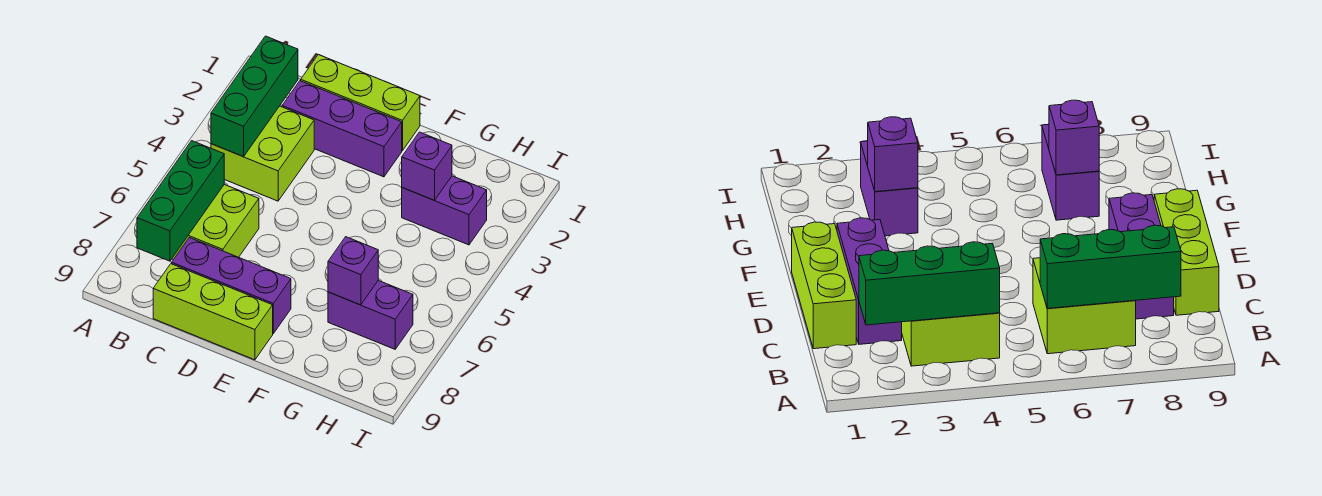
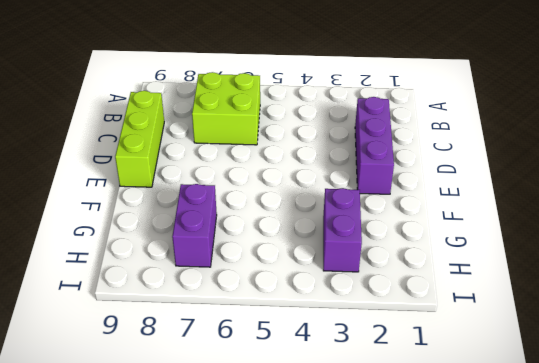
none -> lime brick B3:C4 level 1
none -> lime brick C1:E1 level 1
none -> purple brick C8:E8 level 1

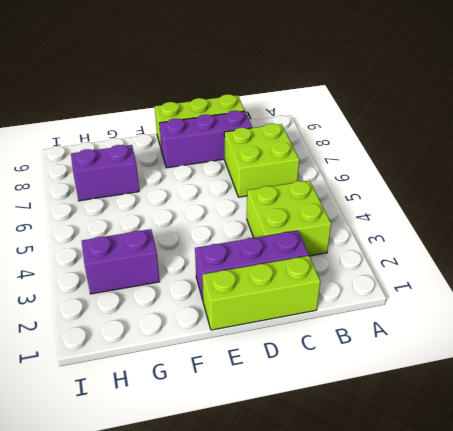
none -> green brick B2:B4 level 2
none -> green brick B6:B8 level 2
none -> purple brick G3 level 2

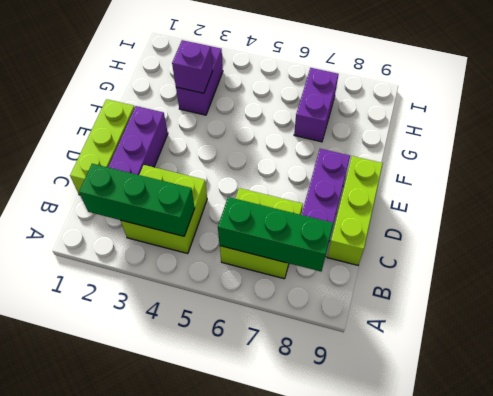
none -> purple brick G7 level 2

